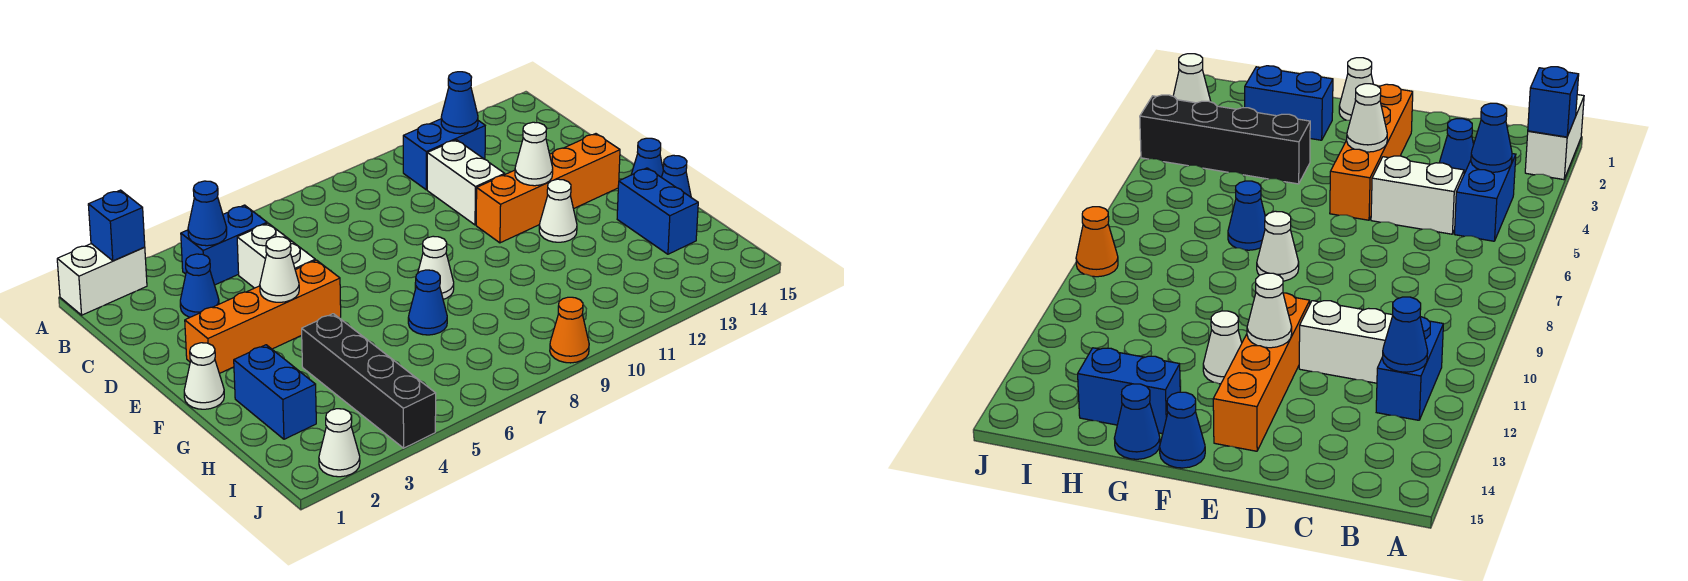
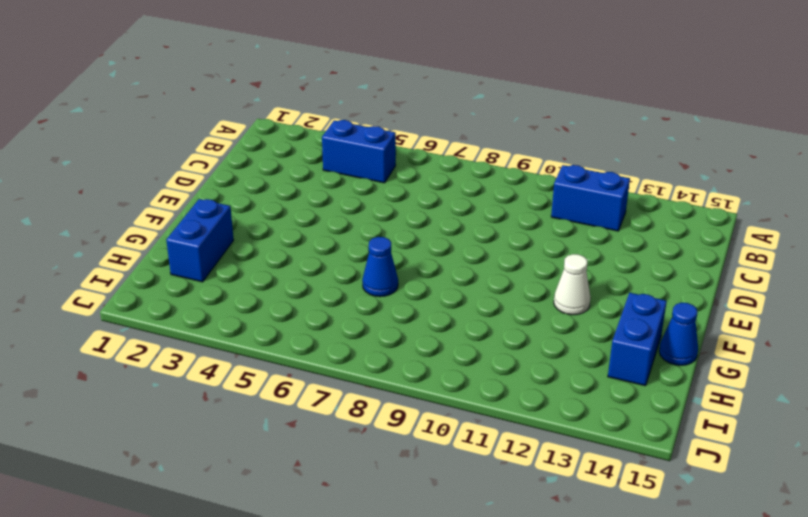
none -> white brick A1:A2 level 1
none -> blue cone C3 level 1
none -> white brick C5:D5 level 1

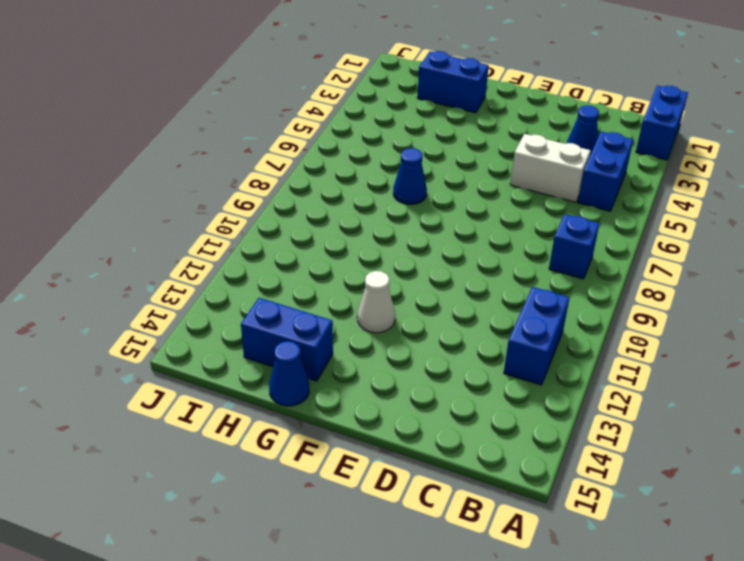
blue brick A1:A2 level 1 -> white brick A1:A2 level 1
blue brick B8 level 1 -> blue brick A2 level 2
none -> white brick C11:D11 level 1
none -> orange brick E2:E5 level 1
none -> orange brick E11:E14 level 1

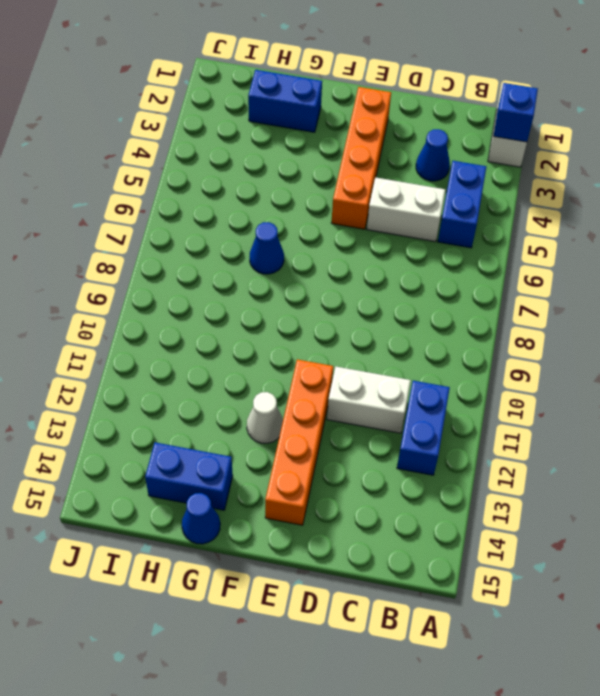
none -> white cone F1 level 1
none -> white cone F8 level 1
none -> blue cone F15 level 1

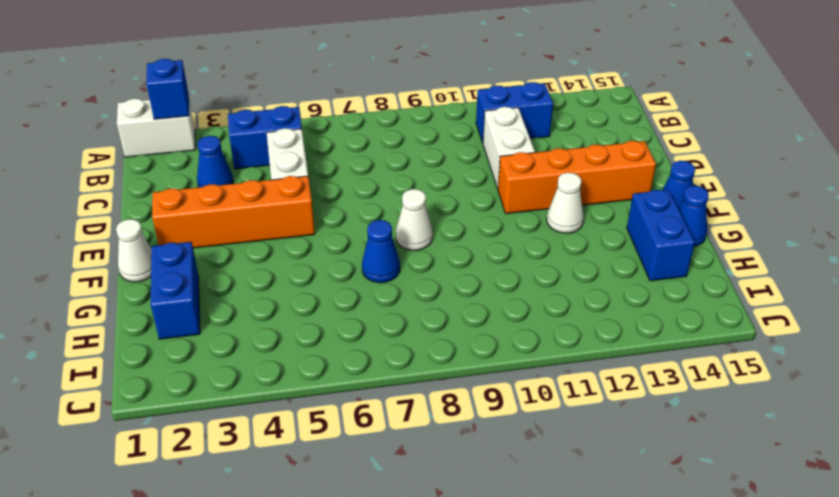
none -> black brick G4:J4 level 1
none -> white cone J2 level 1
none -> orange cone J9 level 1

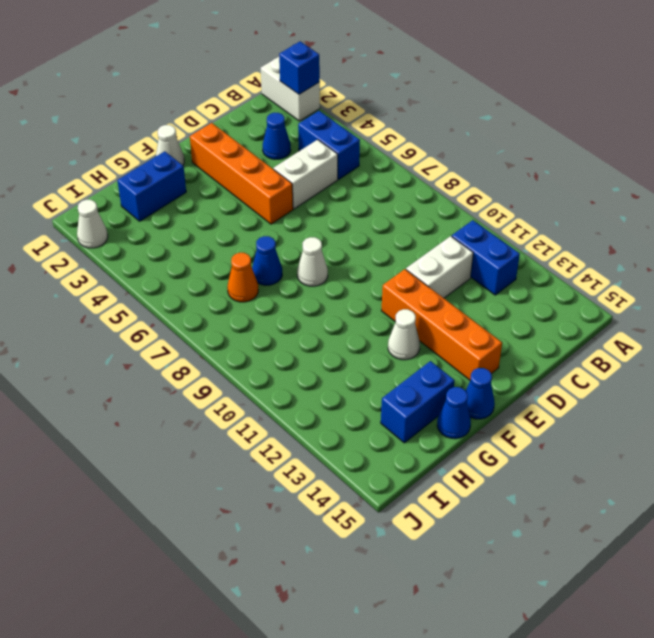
orange cone H7 level 1 -> orange cone J9 level 1
none -> black brick G4:J4 level 1
none -> blue cone B4 level 2
none -> blue cone B12 level 2

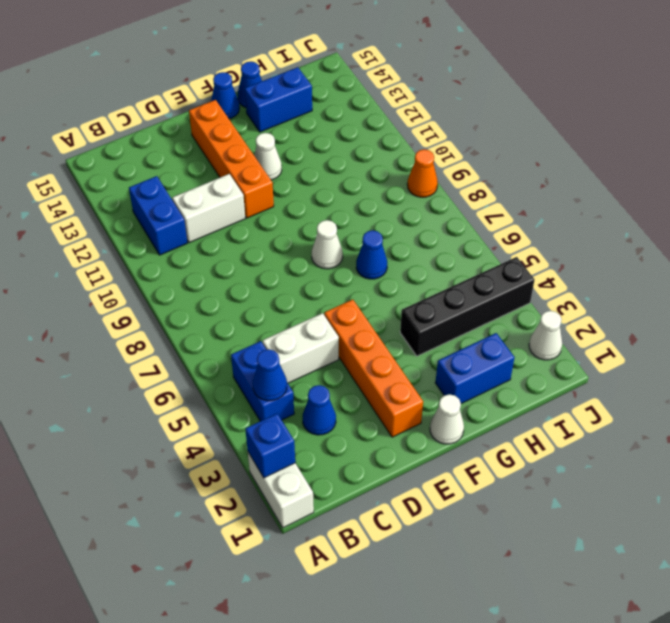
none -> blue cone B12 level 2
none -> white cone E4 level 2
none -> white cone E12 level 2

